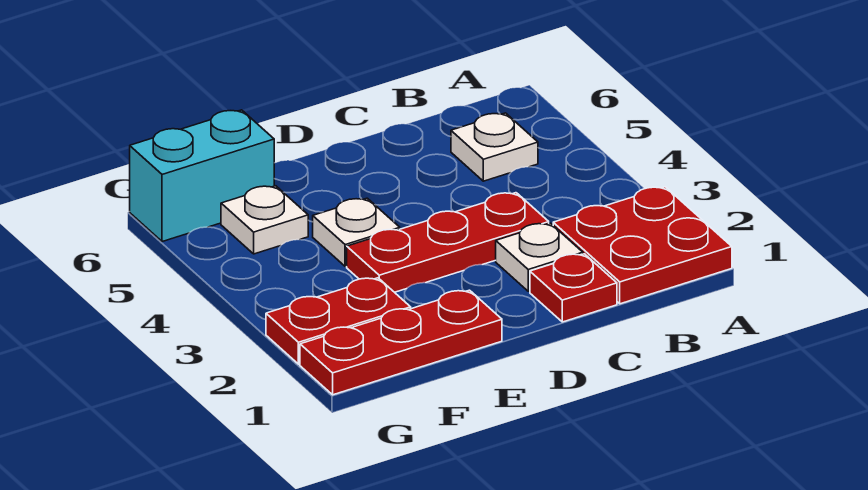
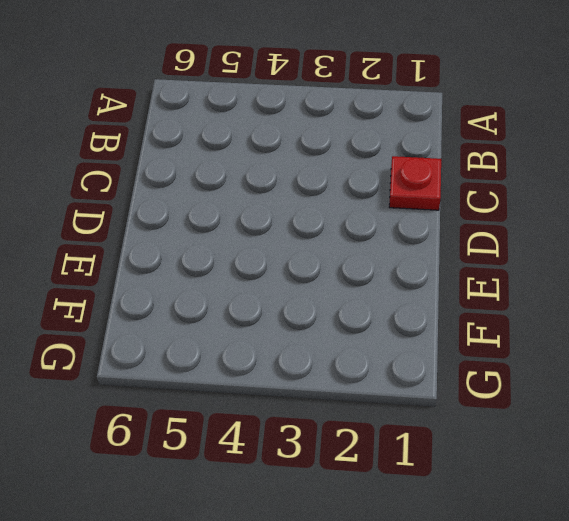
none -> red plate A1:B2 level 1
none -> white plate B5 level 1

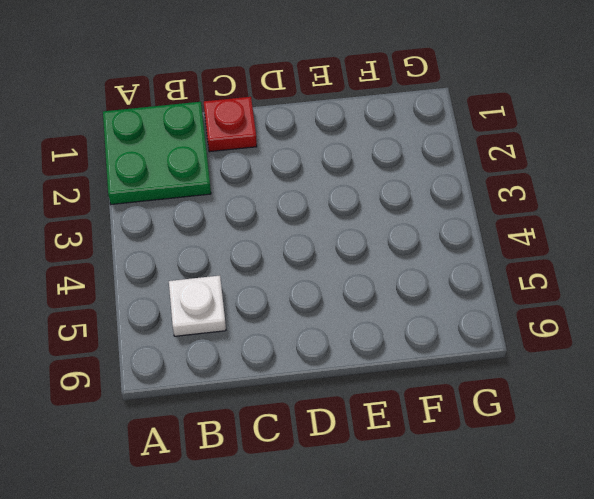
green plate A1:B2 level 1 -> red plate A1:B2 level 1
none -> white plate C2 level 1
none -> red plate C3:E3 level 1

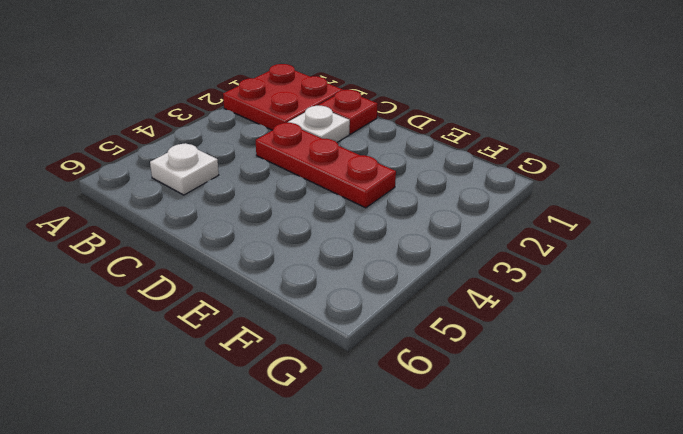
none -> red plate E1:G1 level 1
none -> white plate E4 level 1

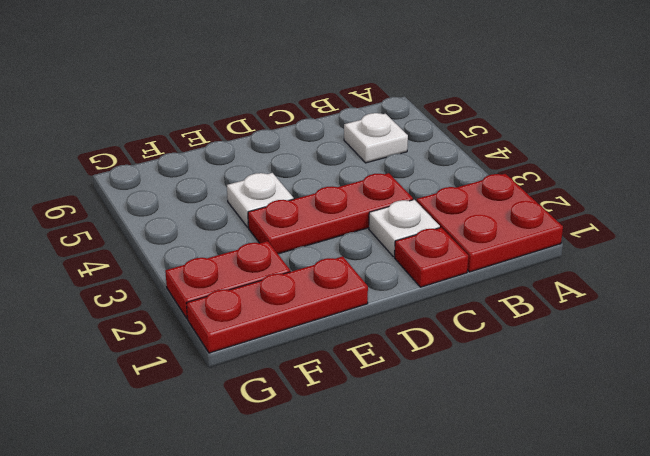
none -> white plate F5 level 1
none -> cyan brick F6:G6 level 1

